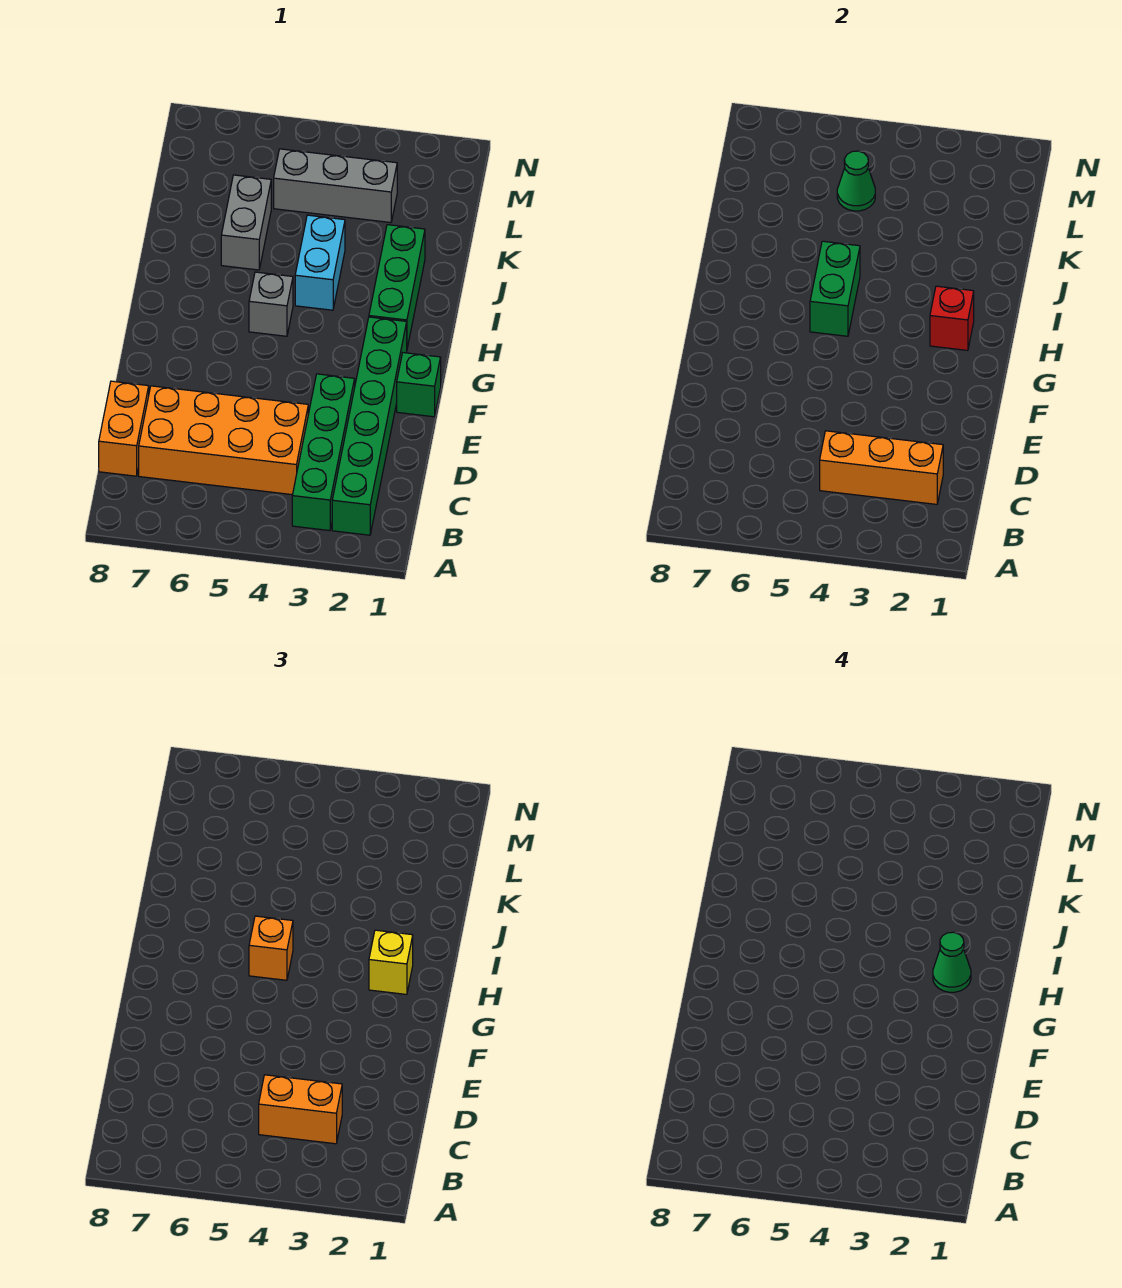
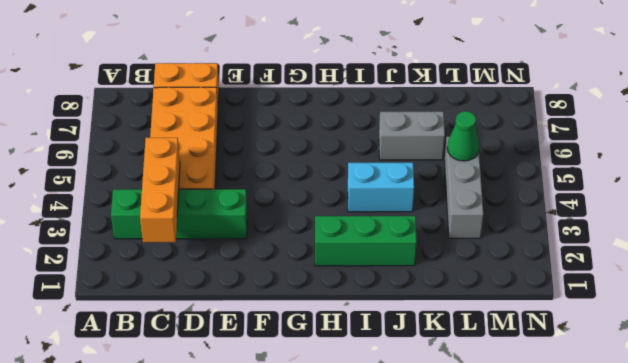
none -> green brick B2:G2 level 1
none -> green brick F1 level 1
none -> grey brick H5 level 1

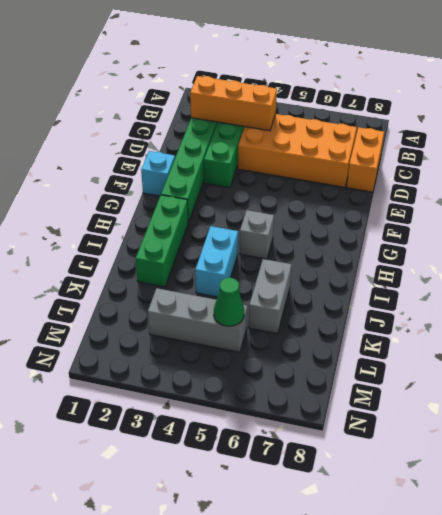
cyan brick F1 level 1 -> green brick F1 level 1
none -> red brick H2 level 2
none -> green brick H5:I5 level 2
none -> orange brick C3:C4 level 3

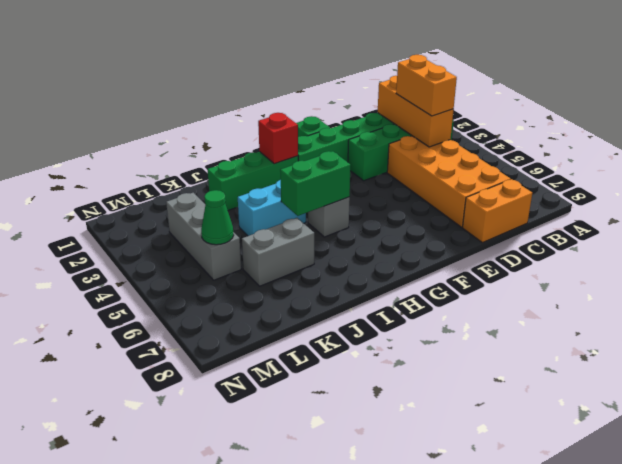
none -> yellow brick H2 level 3
none -> orange brick H5 level 3
none -> green cone H2 level 4

